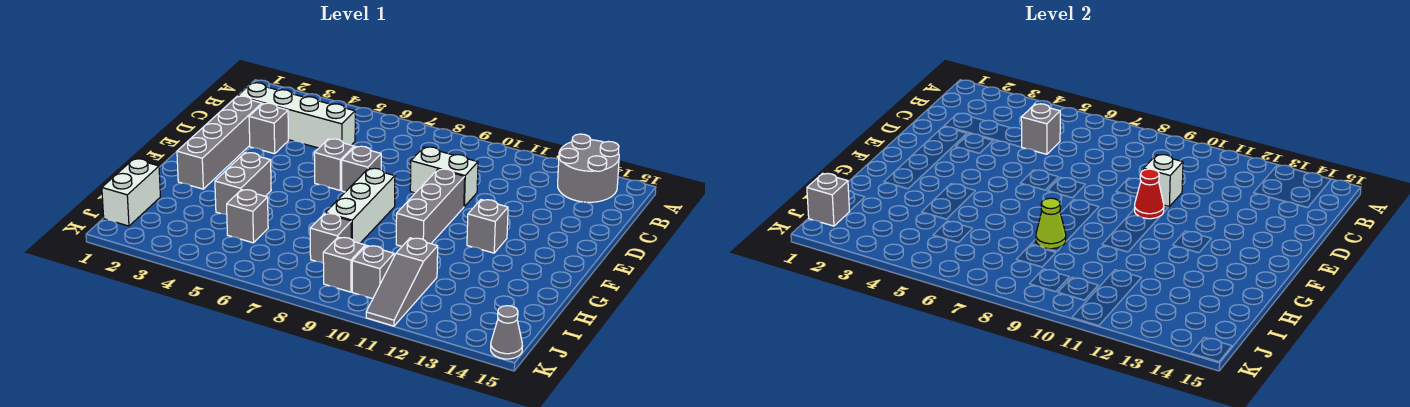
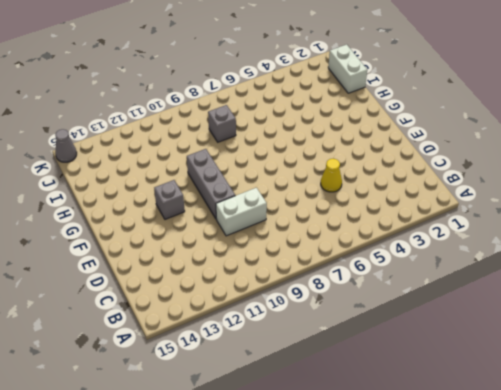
yellow cone D5 level 1 -> none
none -> grey round brick A13:B14 level 1
none -> white brick C2:C5 level 1
none -> grey brick D2:G2 level 1

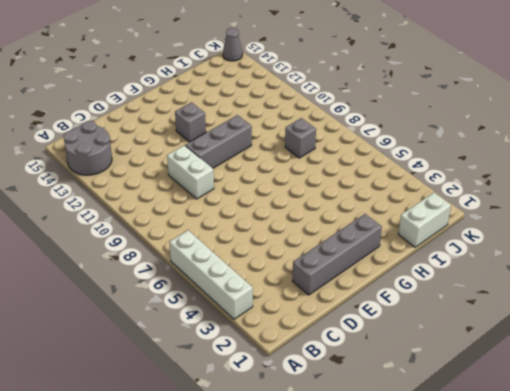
white brick A3:A6 level 1 -> white brick C2:C5 level 1
none -> grey brick D3 level 1
none -> grey brick E6 level 1
none -> grey brick E7 level 1

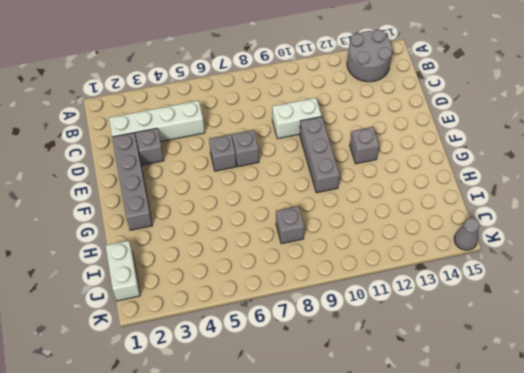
none -> white brick F8:H8 level 1
none -> grey brick G4:H4 level 1
none -> grey brick I5 level 1

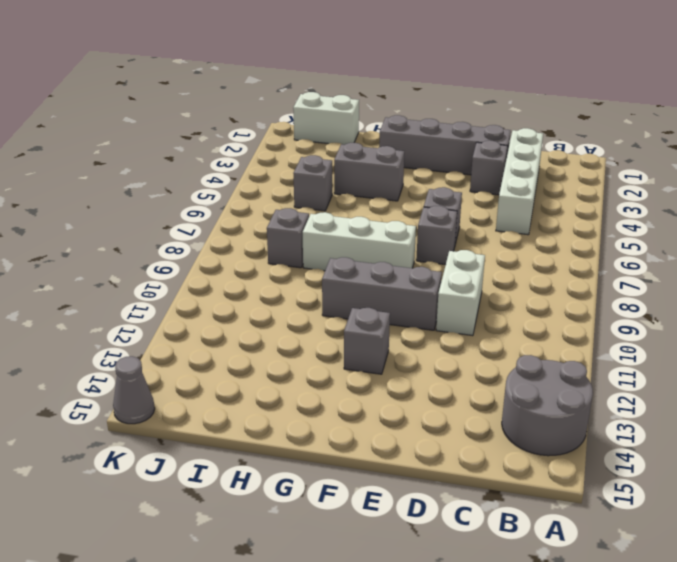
none -> grey slope I11:K11 level 1 top I
none -> grey brick J9 level 1
none -> grey brick J10 level 1

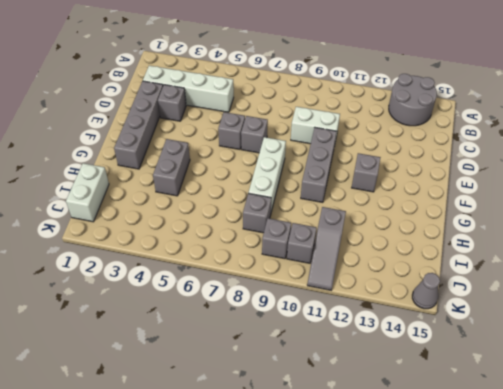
none -> grey brick I5 level 1
none -> grey brick C5 level 2
none -> white brick D10 level 2

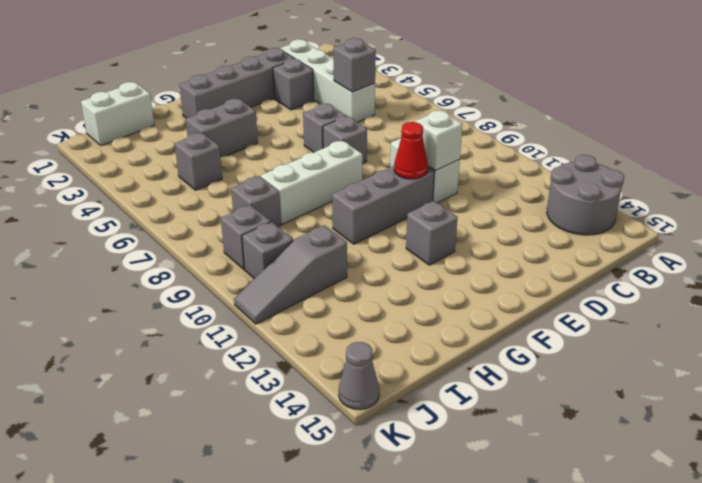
none -> lime cone H8 level 2
none -> grey brick J1 level 2

